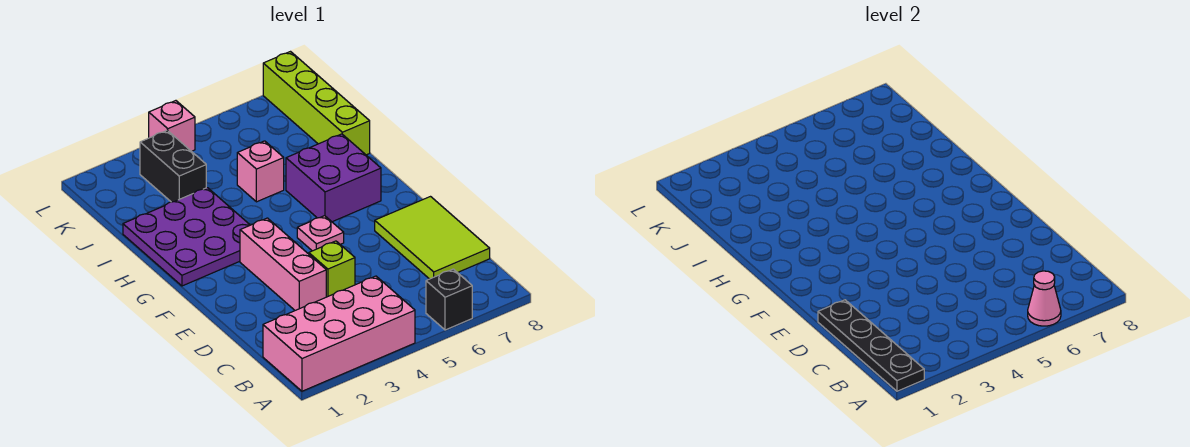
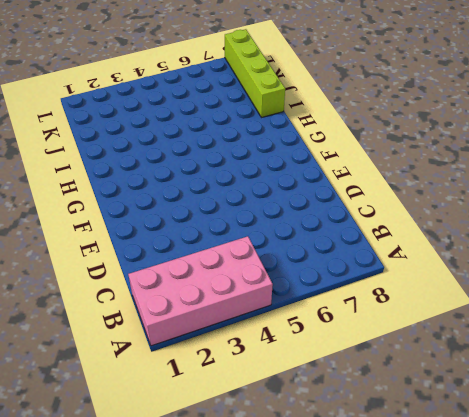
none -> black brick A6 level 1
none -> lime tile C7:E8 level 1
none -> pink brick D3:F3 level 1

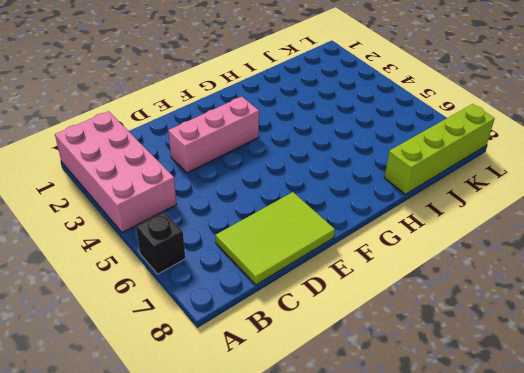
none -> lime brick D4 level 1
none -> pink plate F5 level 1
none -> purple plate G1:I3 level 1

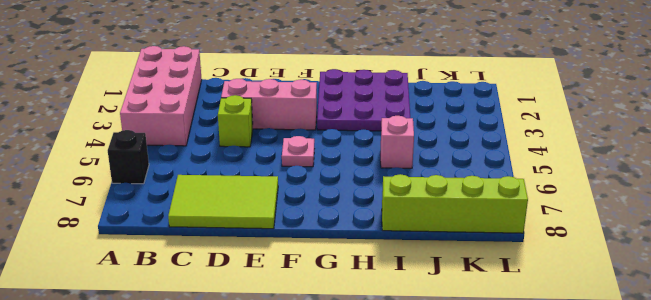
none -> purple brick G6:H7 level 1
none -> black brick J3:K3 level 1
none -> pink brick L4 level 1

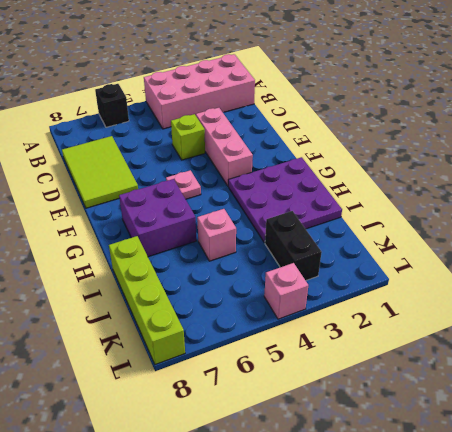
none -> black plate A1:D1 level 2
none -> pink cone A6 level 2

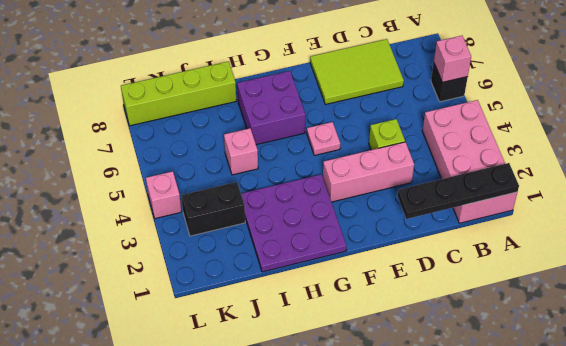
pink brick A6 level 2 -> pink cone A6 level 2

